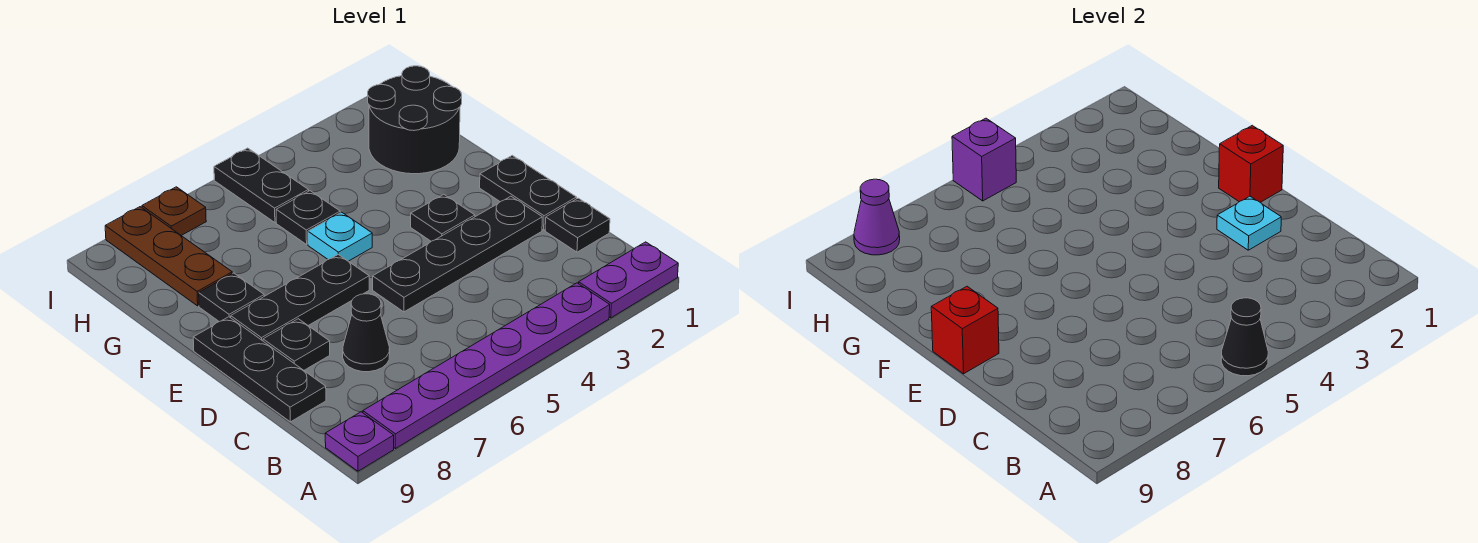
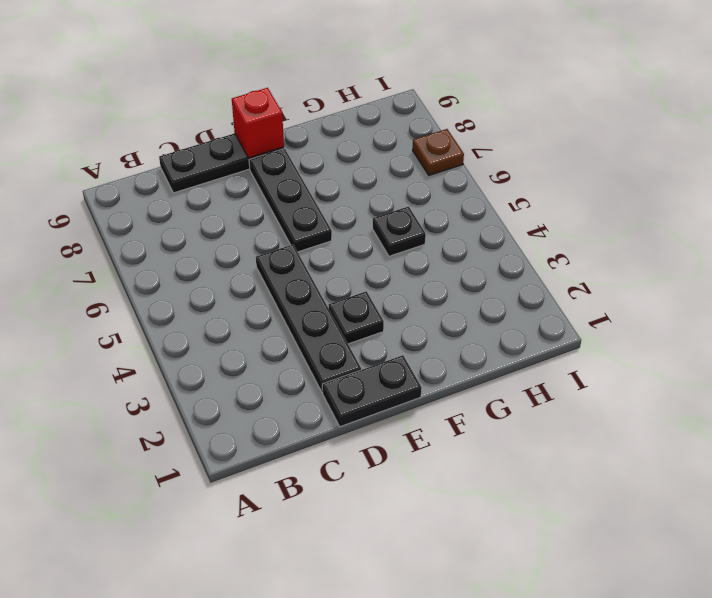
none -> purple plate A1:A2 level 1
none -> purple plate A3:A8 level 1
none -> purple plate A9 level 1

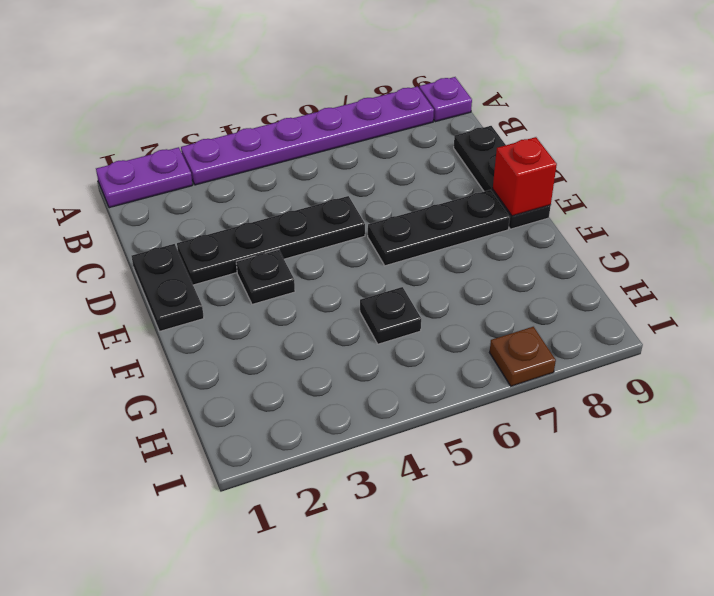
none -> black plate C1 level 1
none -> black cone C7 level 1
none -> black plate D8 level 1

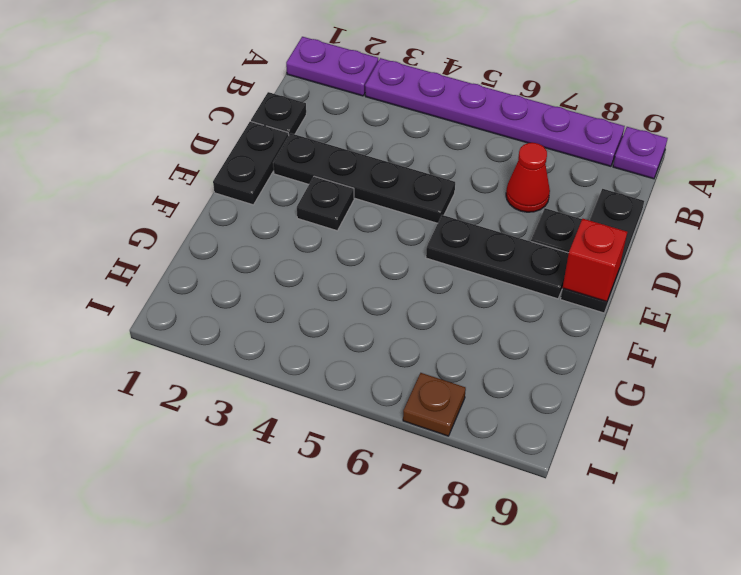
red cone C7 level 1 -> black cone C7 level 1
none -> cyan plate F5 level 1
none -> black plate F8 level 1
none -> black round brick G1:H2 level 1

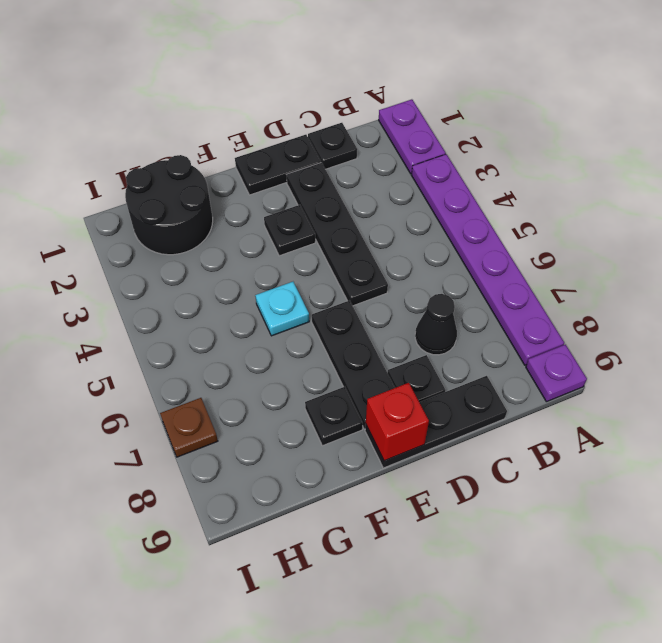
none -> black plate G5 level 1
none -> brown plate G8:I8 level 1
none -> black plate H5:I5 level 1

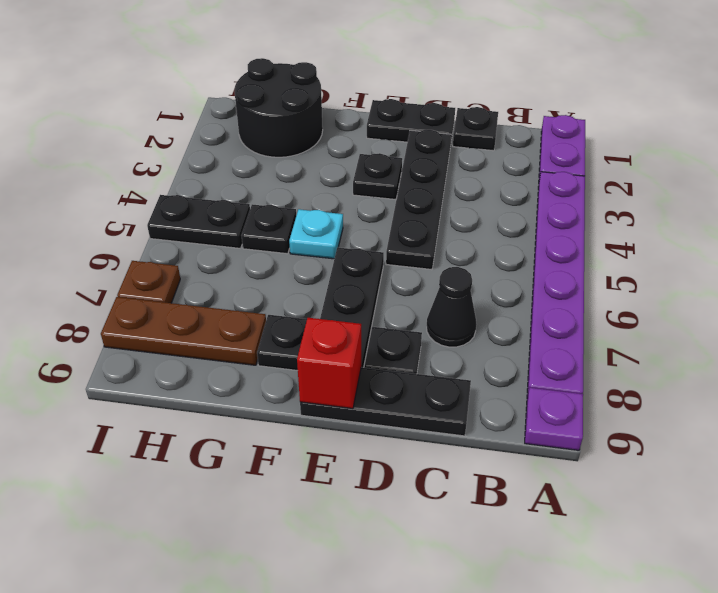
none -> black cone A5 level 2
none -> cyan plate D2 level 2
none -> red brick E1 level 2

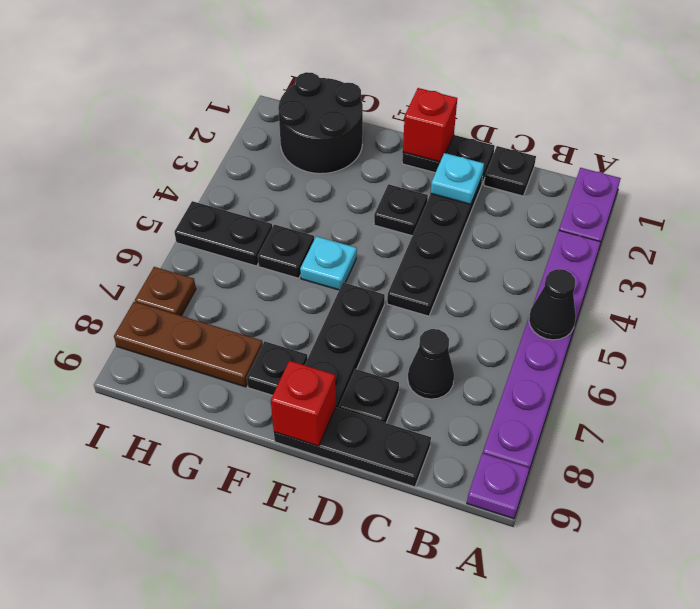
none -> purple brick I5 level 2
none -> purple cone I8 level 2

